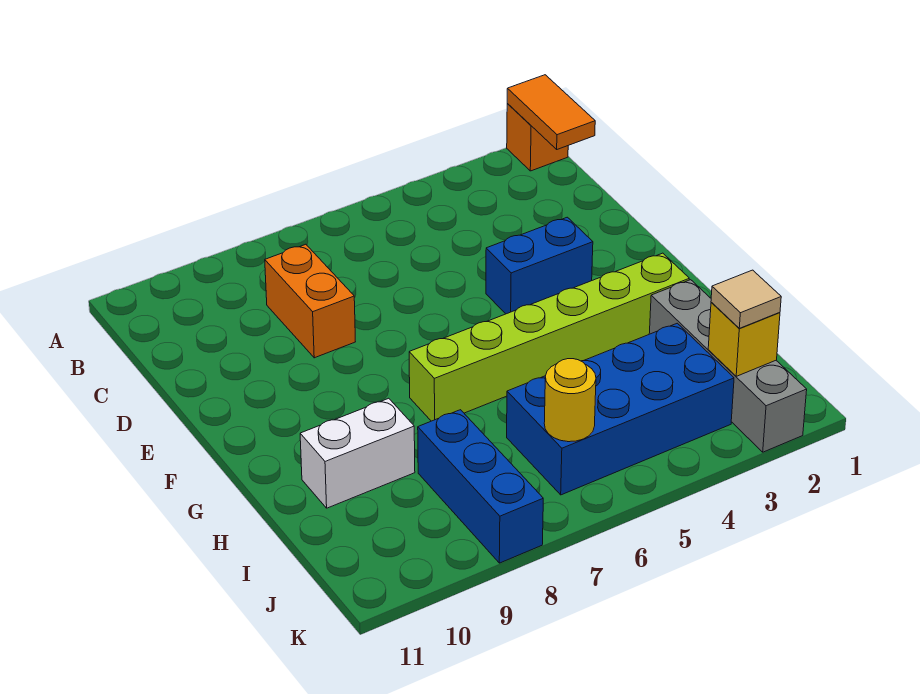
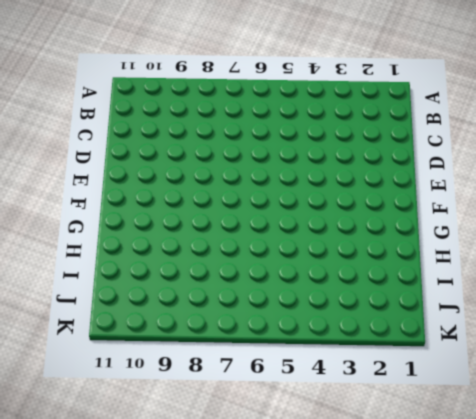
none -> orange brick A1 level 1
none -> orange brick C8:D8 level 1
none -> blue brick E3:E4 level 1

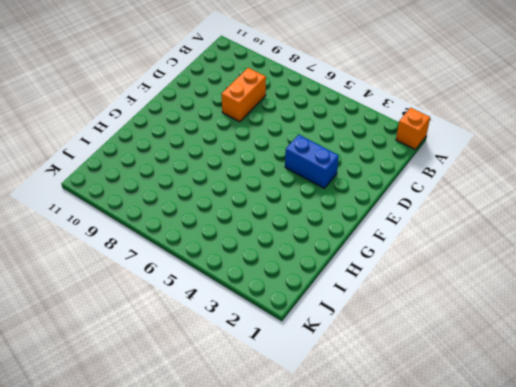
none -> lime brick G2:G7 level 1
none -> grey brick H2:K2 level 1
none -> white brick H9:H10 level 1

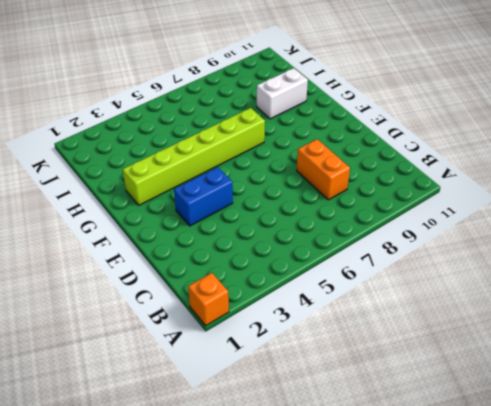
none -> grey brick H2:K2 level 1
none -> blue brick I3:J6 level 1
none -> blue brick I8:K8 level 1

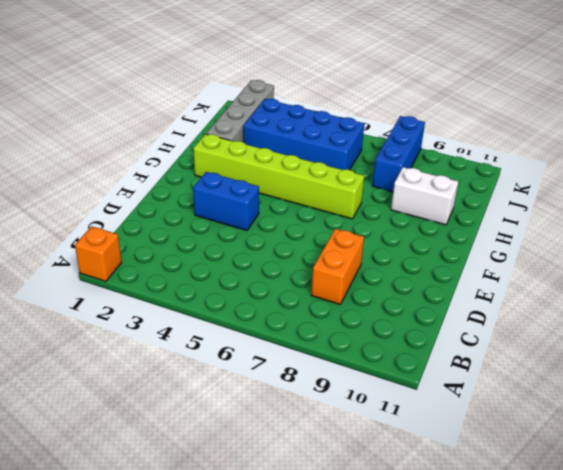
none -> orange tile A1:B1 level 2
none -> yellow brick J2 level 2
none -> yellow round brick J6 level 2

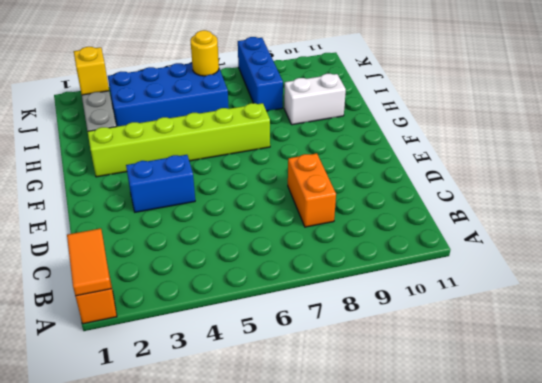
none -> tan tile J2 level 3

